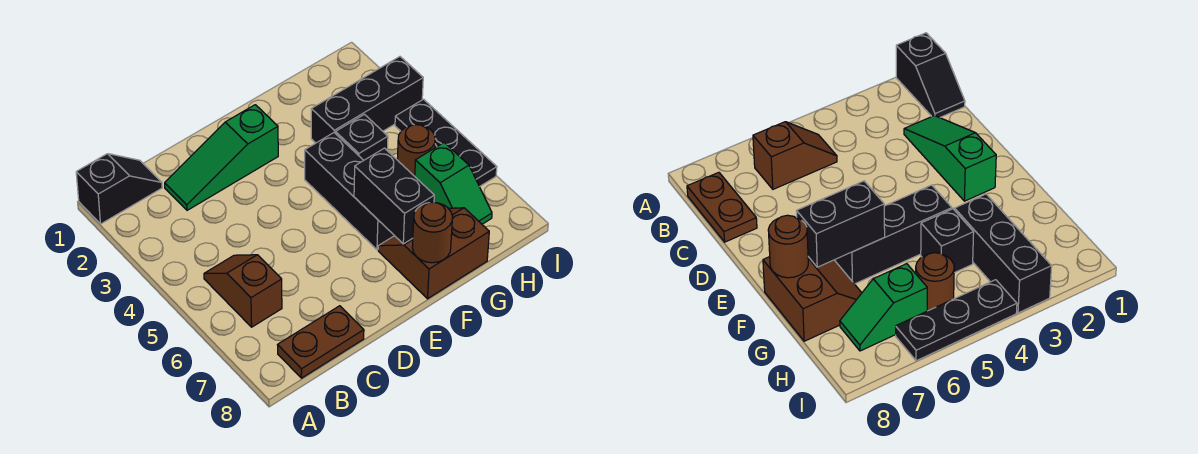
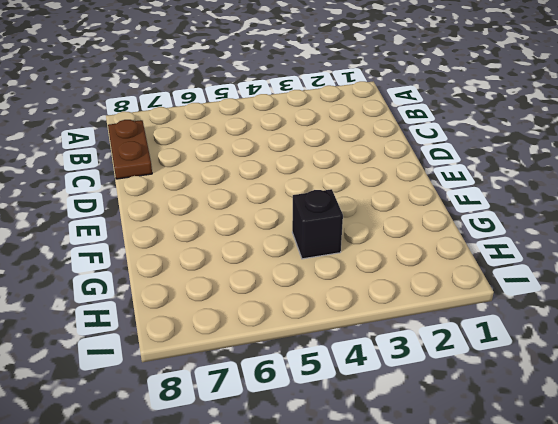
none -> black slope A1:B1 level 1 top A
none -> brown slope B5:B6 level 1 top 6
none -> green slope C2:E2 level 1 top E

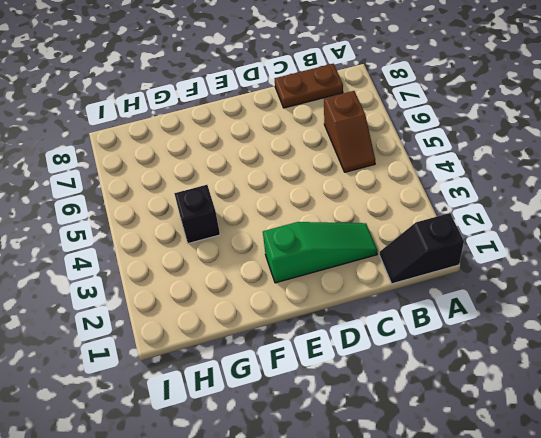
none -> black brick F4:F6 level 1
none -> brown slope F7:G8 level 1 top 8
none -> black brick G3:I3 level 1

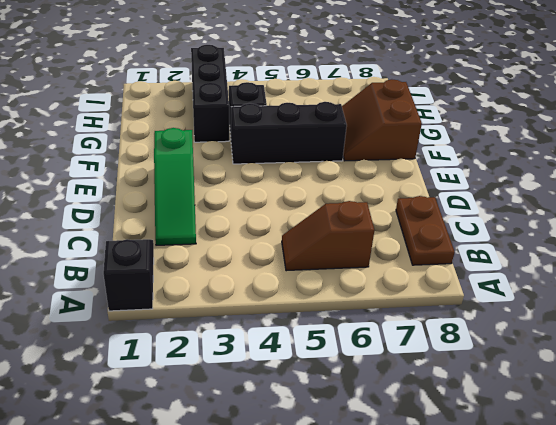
none -> brown round brick H5 level 1
none -> green slope H6:H7 level 1 top 6
none -> black plate I4:I6 level 1

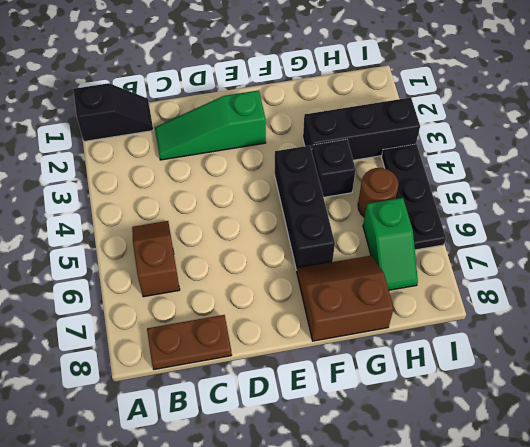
none -> black brick F6:F7 level 2
none -> brown round brick F8 level 2

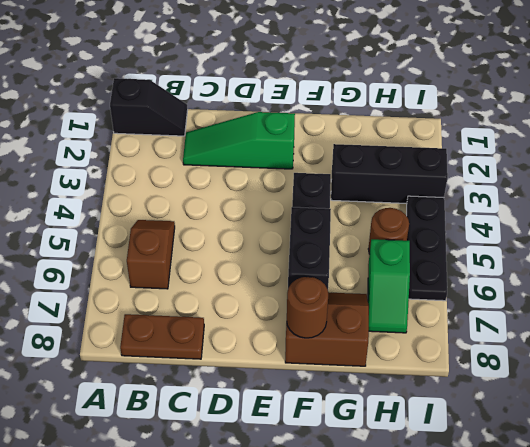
none -> black brick G4 level 1

